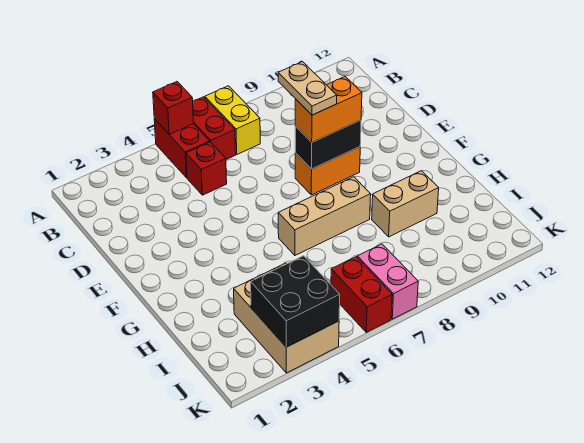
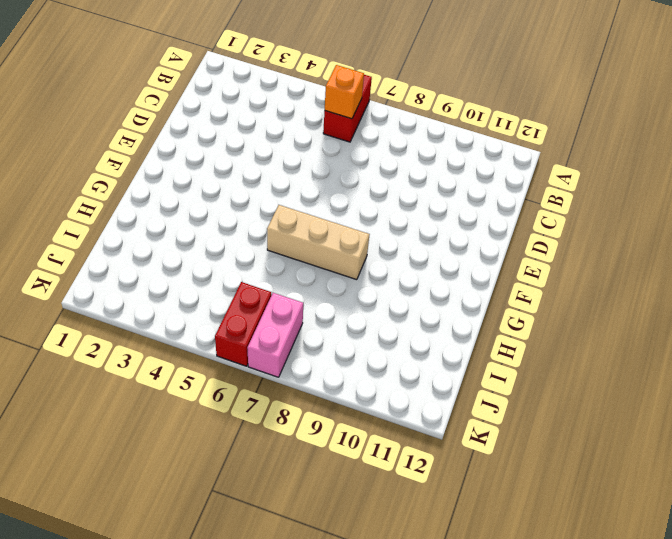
orange brick B6 level 2 -> none
none -> red brick A5:B5 level 1
none -> yellow brick A7:B7 level 1
none -> red brick C5 level 1

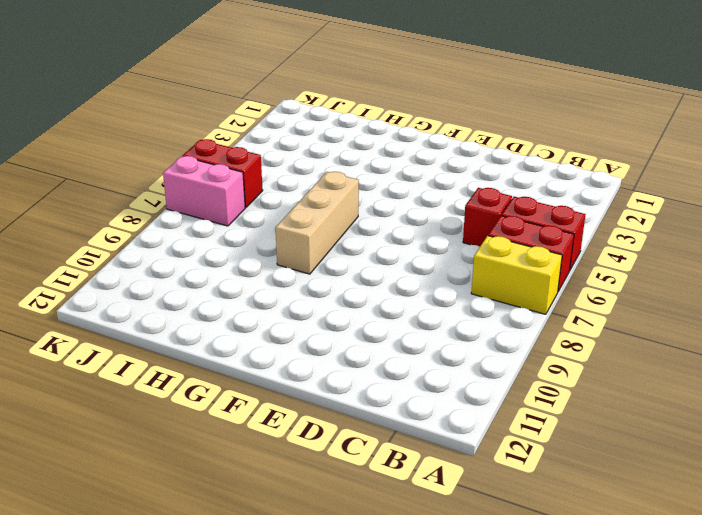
none -> orange brick E8:E9 level 1
none -> tan brick H9:H10 level 1
none -> tan brick I3:K4 level 1

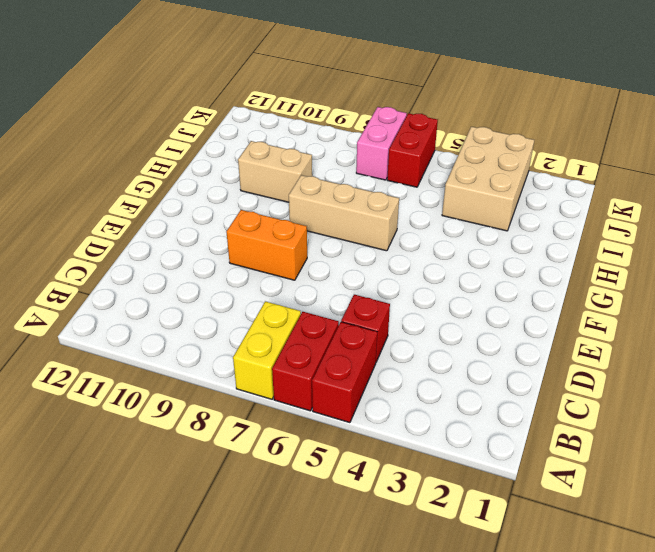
none -> red brick A5 level 2
none -> black brick E8:E9 level 2
none -> black brick J3:K4 level 2

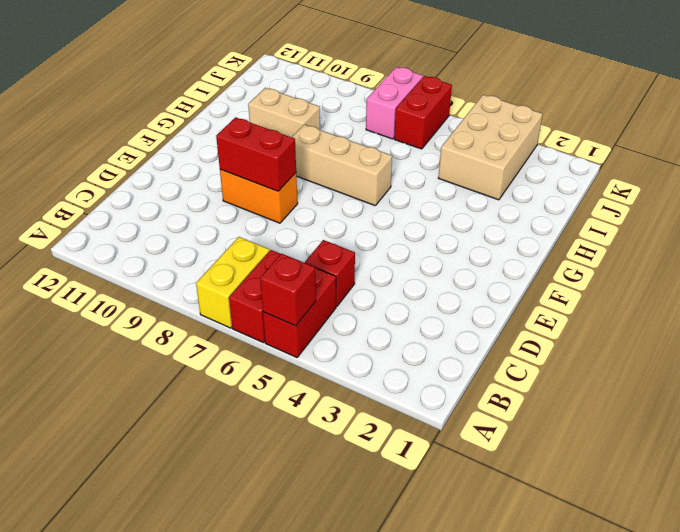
red brick E8:E9 level 2 -> black brick E8:E9 level 2
none -> black brick J3:K4 level 2
none -> orange brick E8:E9 level 3
none -> tan plate D8:E8 level 4

